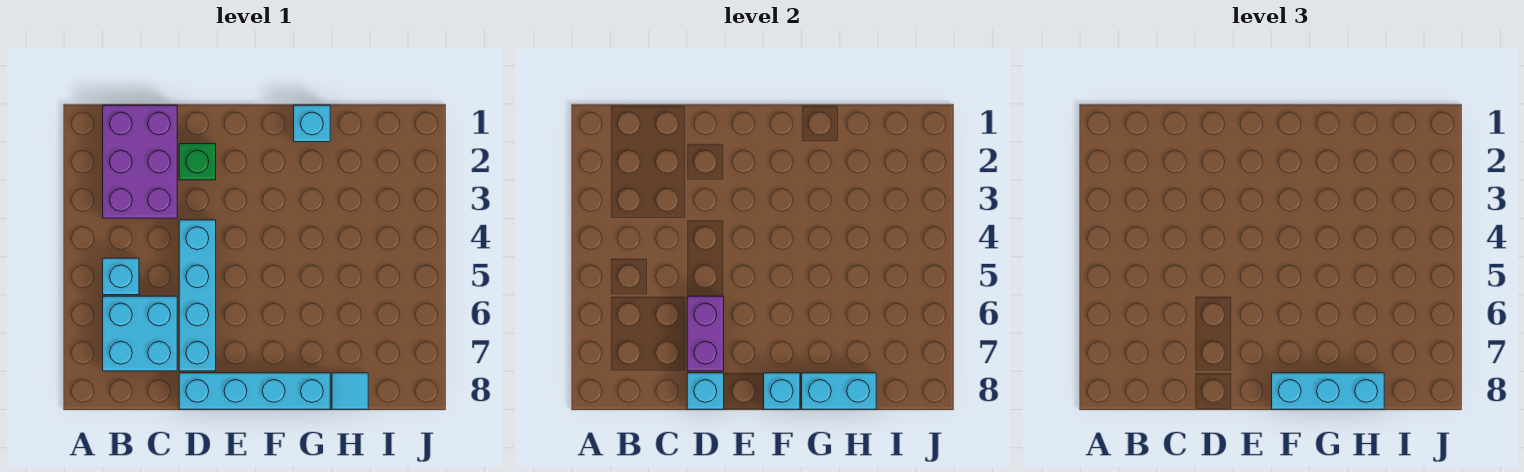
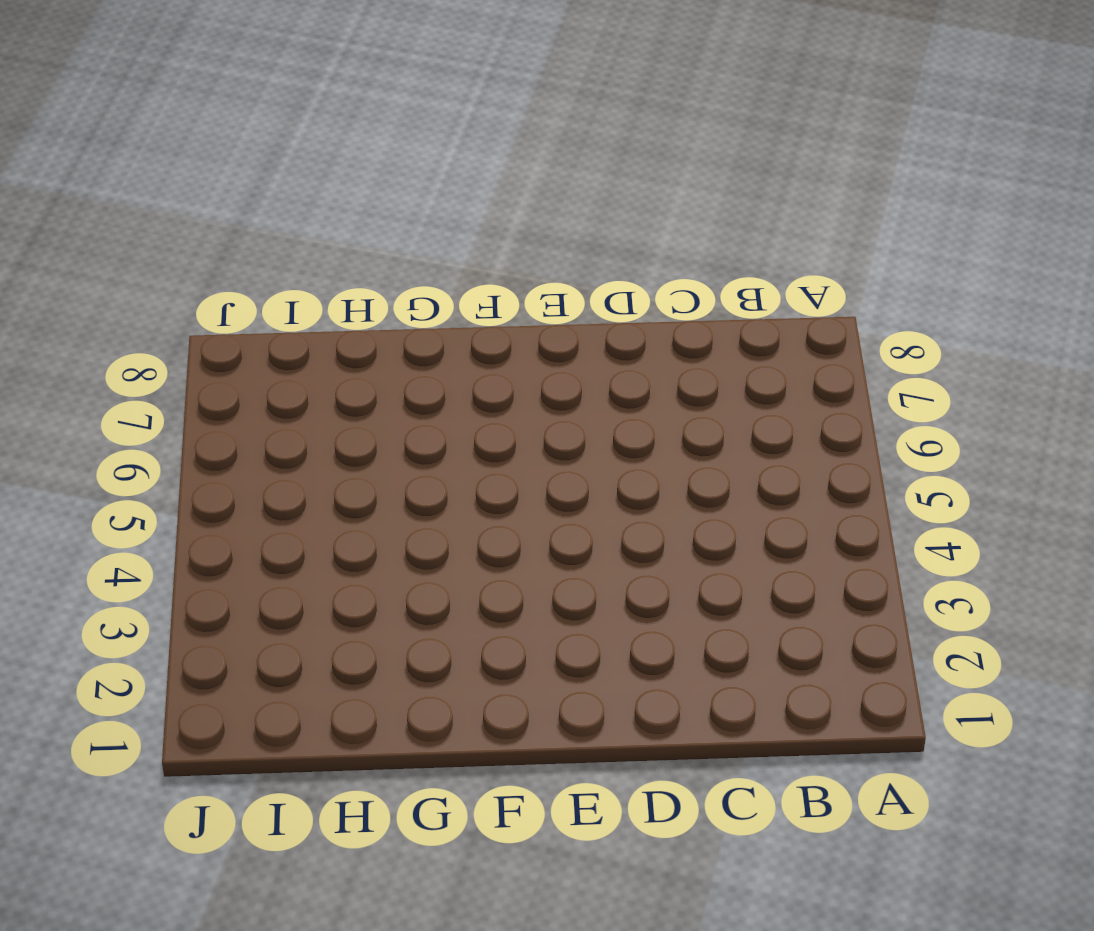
none -> purple brick B1:C3 level 1
none -> cyan brick B5 level 1
none -> cyan brick B6:C7 level 1

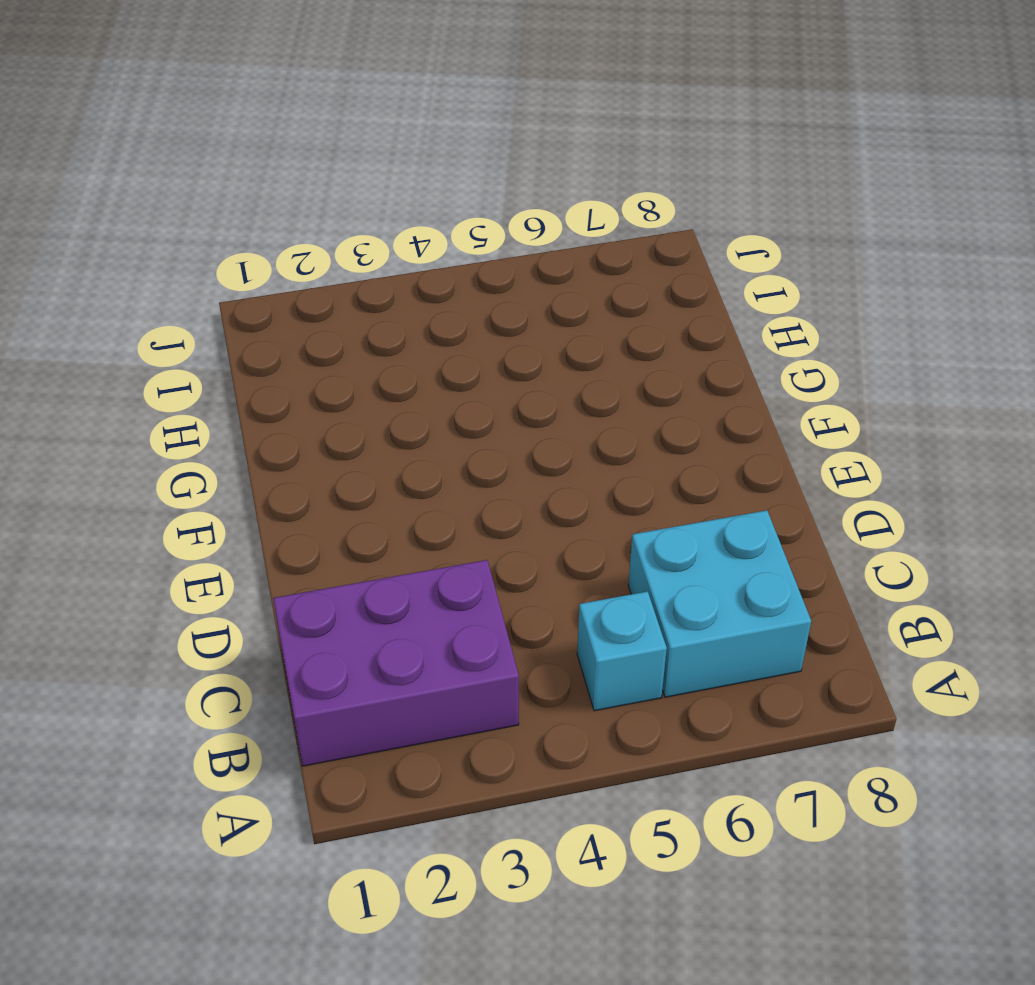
none -> green brick D2 level 1
none -> cyan brick D4:D7 level 1
none -> cyan brick D8:G8 level 1

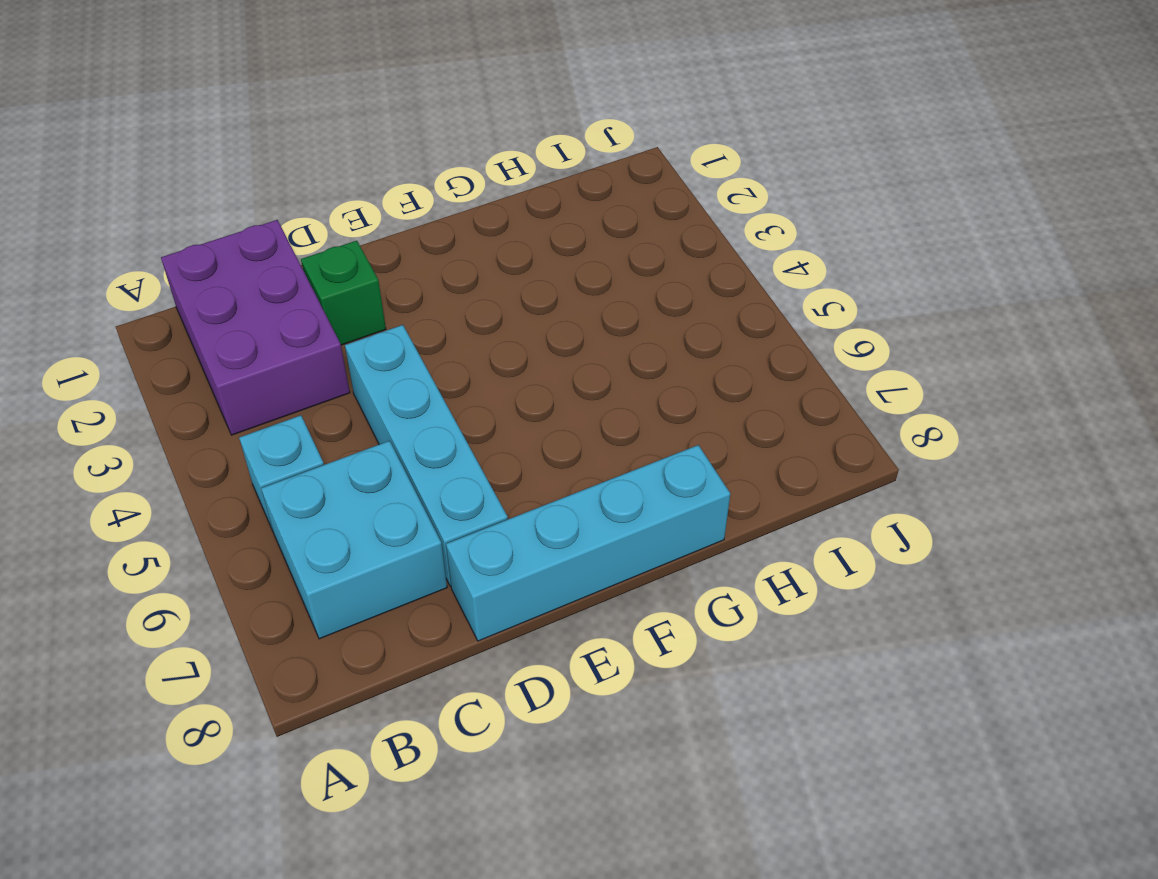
none -> cyan brick G1 level 1
none -> cyan tile H8 level 1
none -> purple brick D6:D7 level 2

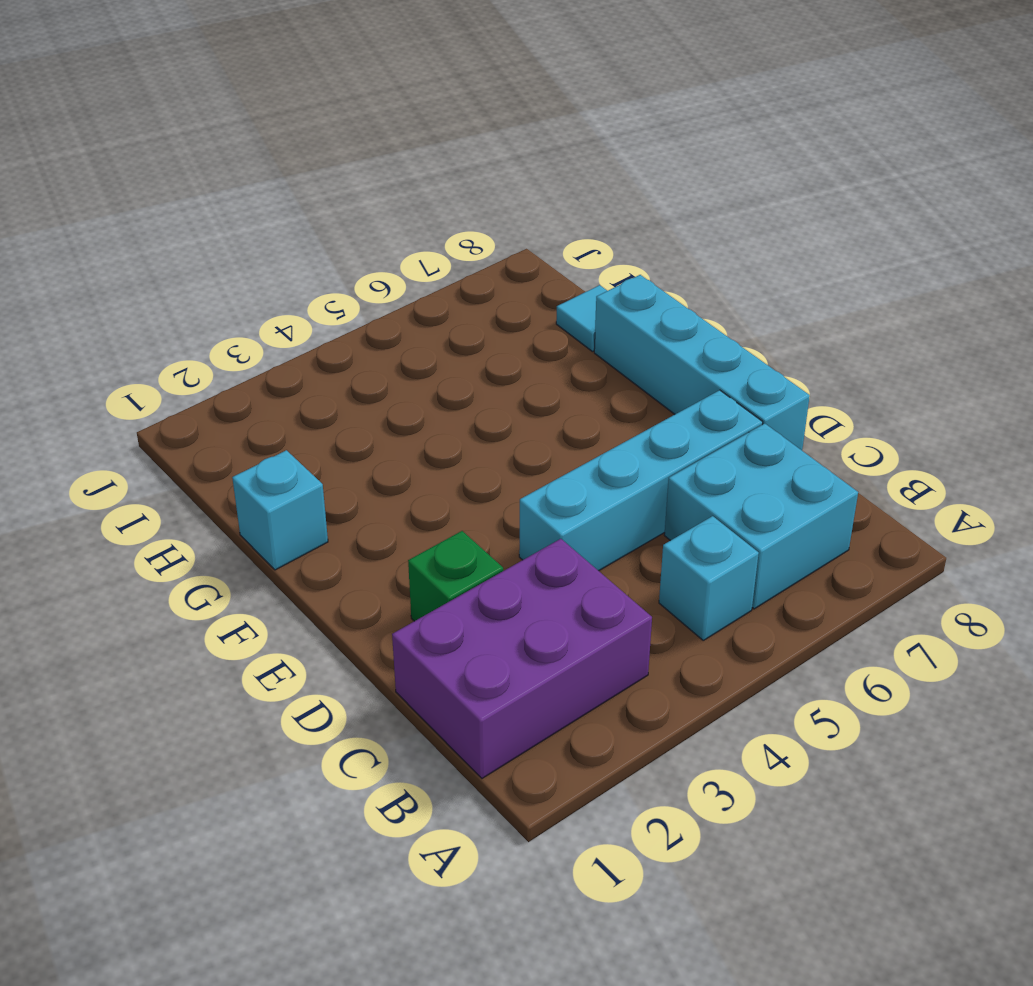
none -> purple brick D6:D7 level 2
none -> cyan brick D8 level 2
none -> cyan brick F8 level 2

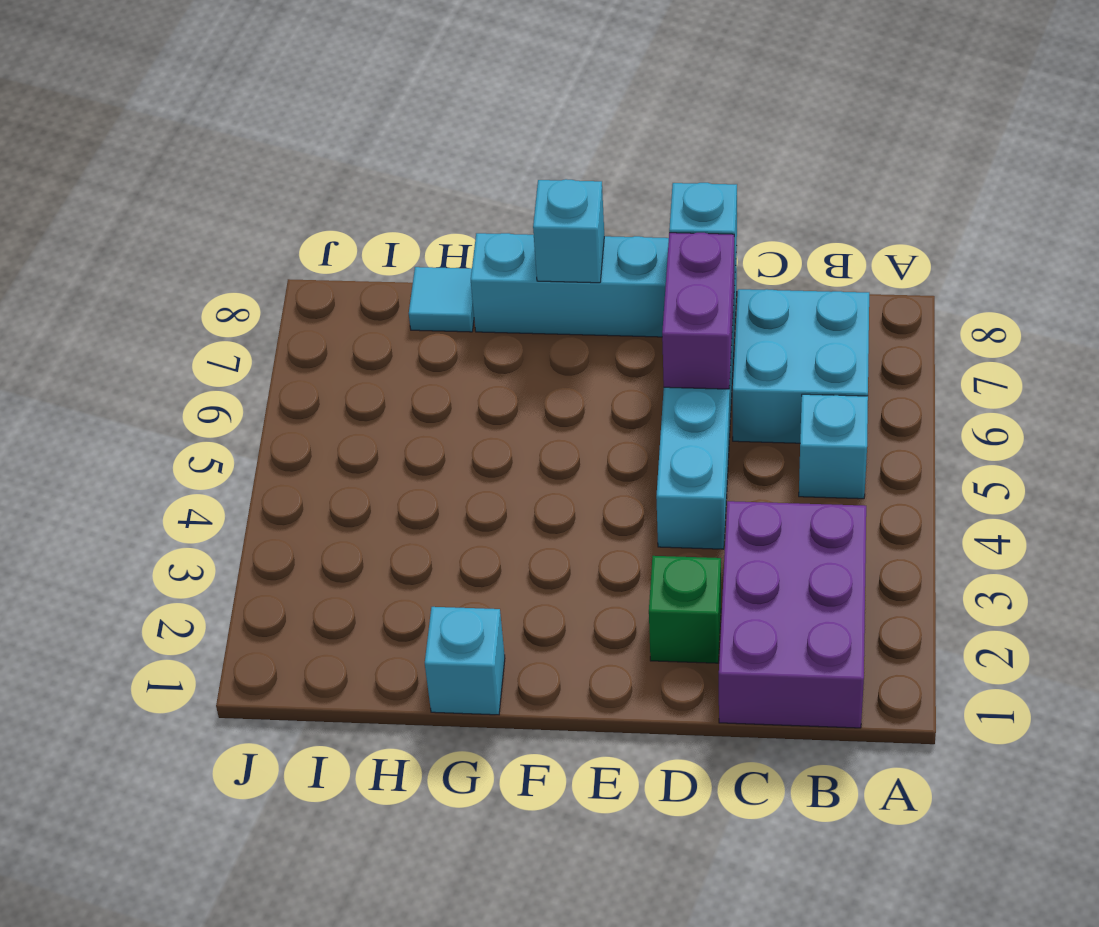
none -> cyan brick G8:H8 level 2
none -> cyan brick F8:H8 level 3

